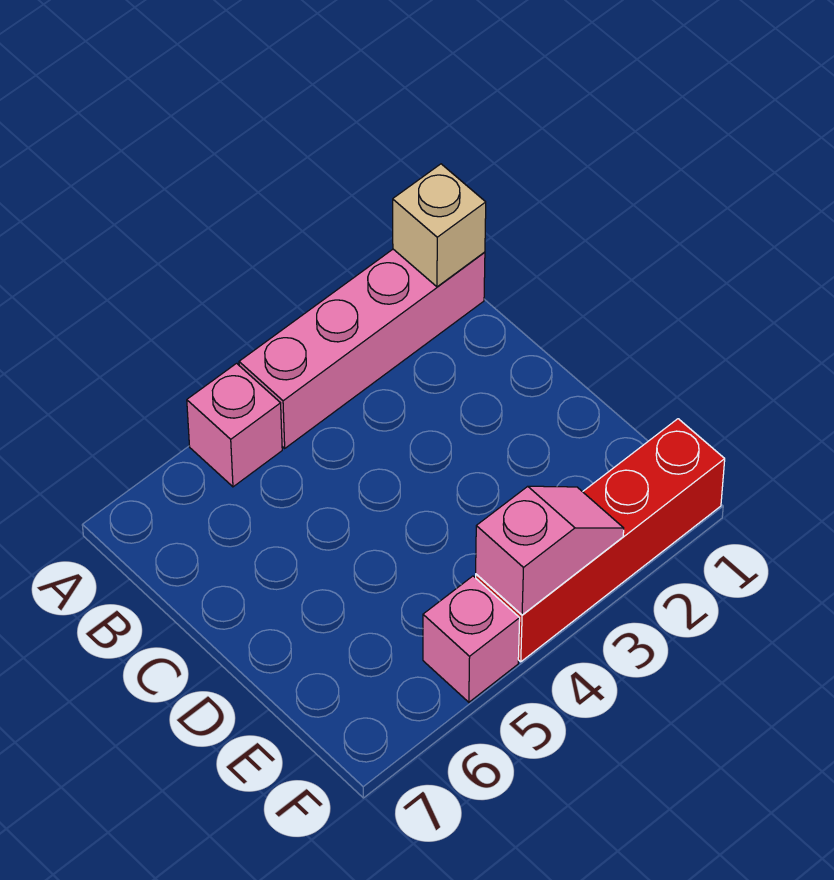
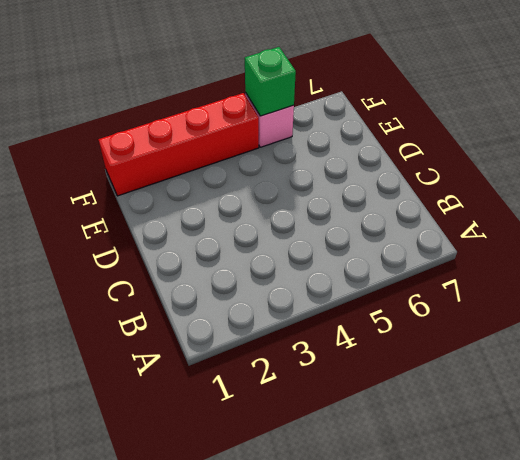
green brick F5 level 2 -> none
none -> pink brick A1:A4 level 1
none -> pink brick A5 level 1

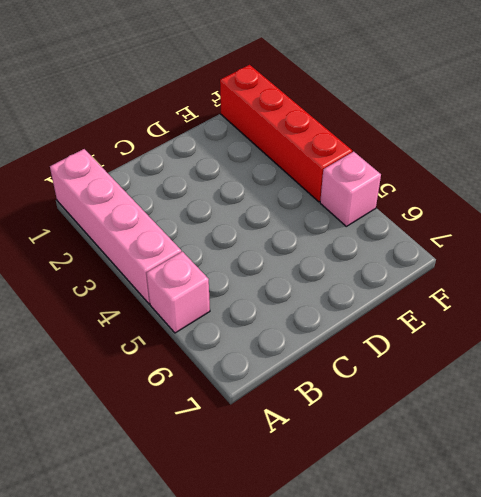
none -> tan brick A1 level 2
none -> pink slope F3:F4 level 2 top 4

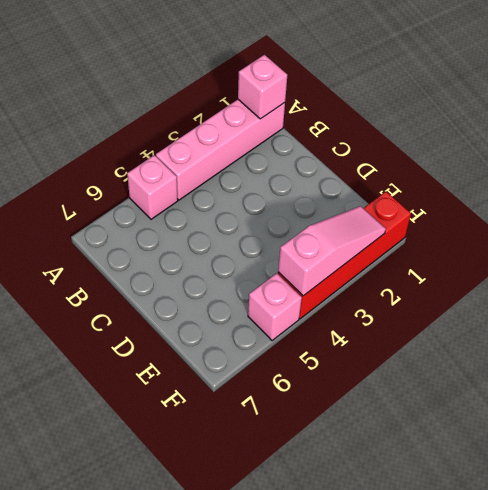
pink brick A1 level 2 -> tan brick A1 level 2
pink slope F2:F4 level 2 top 4 -> pink slope F3:F4 level 2 top 4

